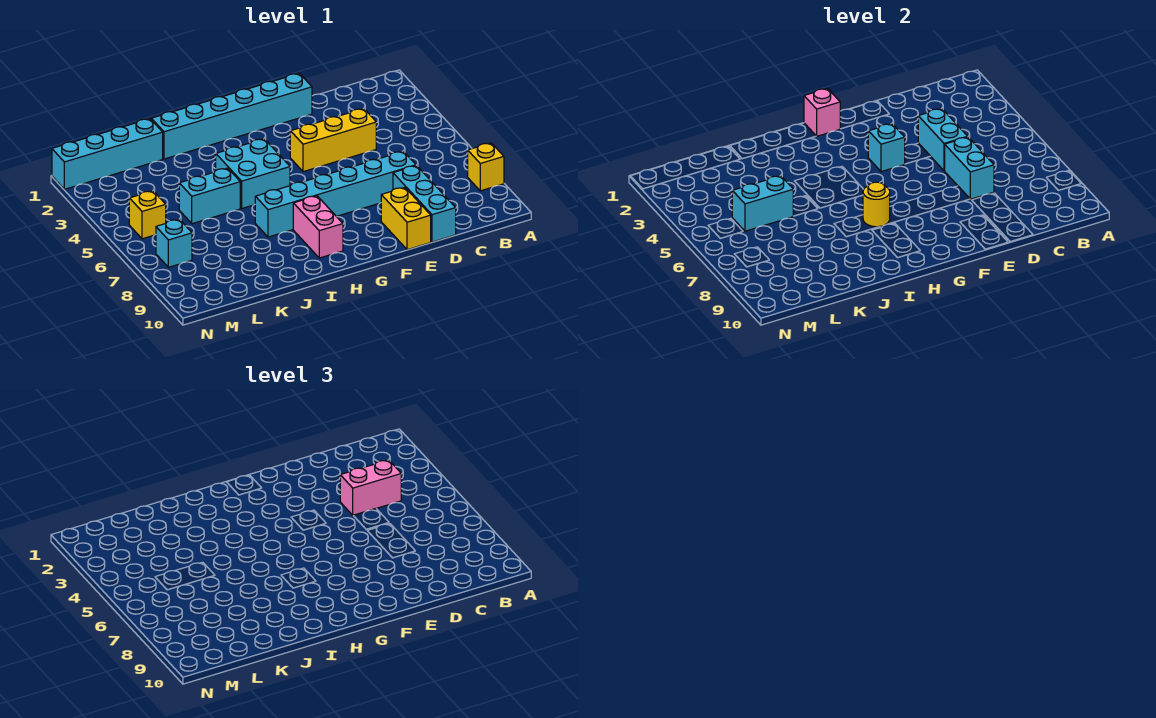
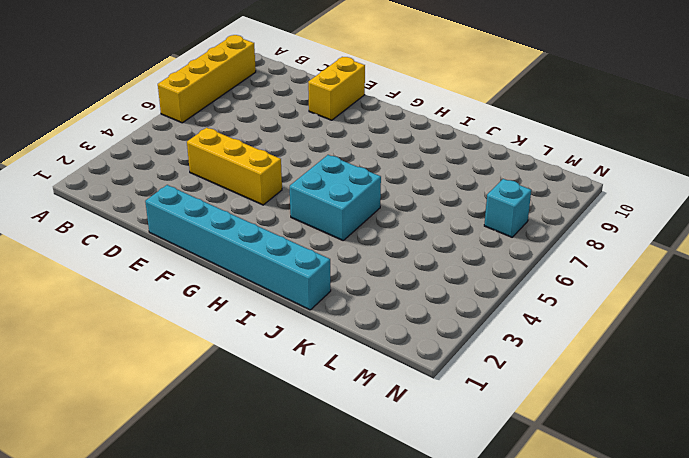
yellow brick A6:A9 level 1 -> yellow brick A8 level 1
none -> cyan brick D7:I7 level 1
none -> cyan brick D8:D10 level 1
none -> pink brick H8:H9 level 1

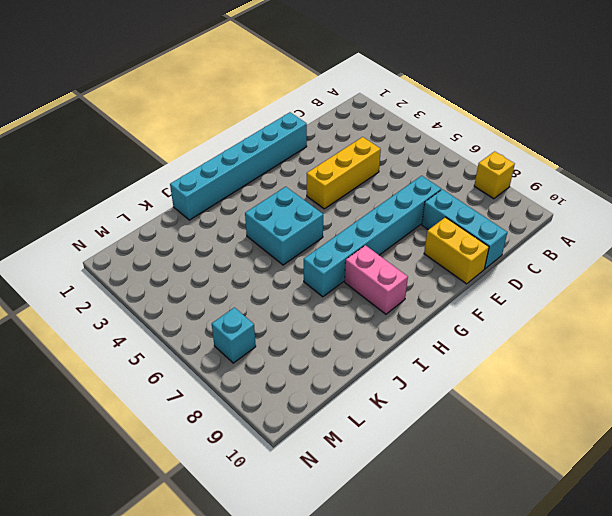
none -> cyan brick J5:K5 level 1
none -> cyan brick K1:N1 level 1
none -> yellow brick M5 level 1

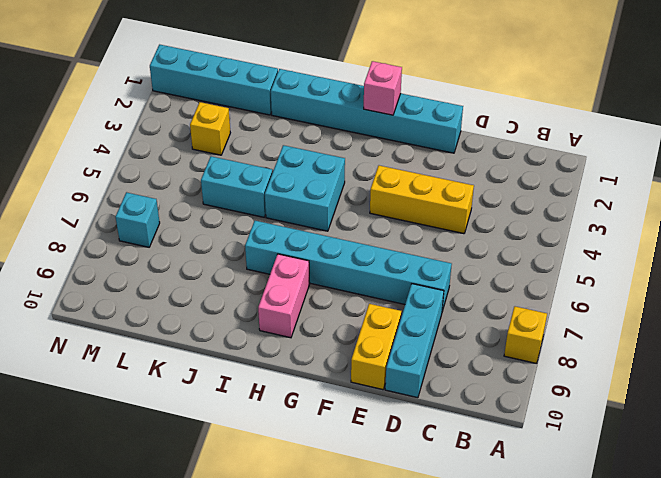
yellow brick L3 level 1 -> yellow brick M5 level 1
none -> cyan brick D4:D5 level 2
none -> cyan brick D6:D7 level 2
none -> cyan brick F4 level 2

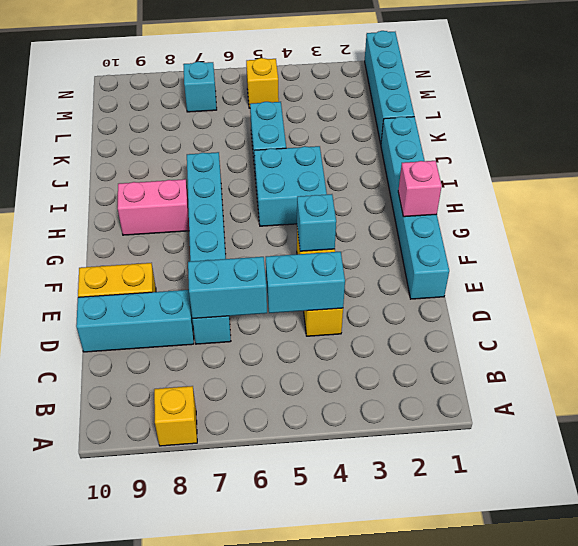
none -> yellow round brick H7 level 2
none -> cyan brick K5:L5 level 2
none -> pink brick C4:D4 level 3

